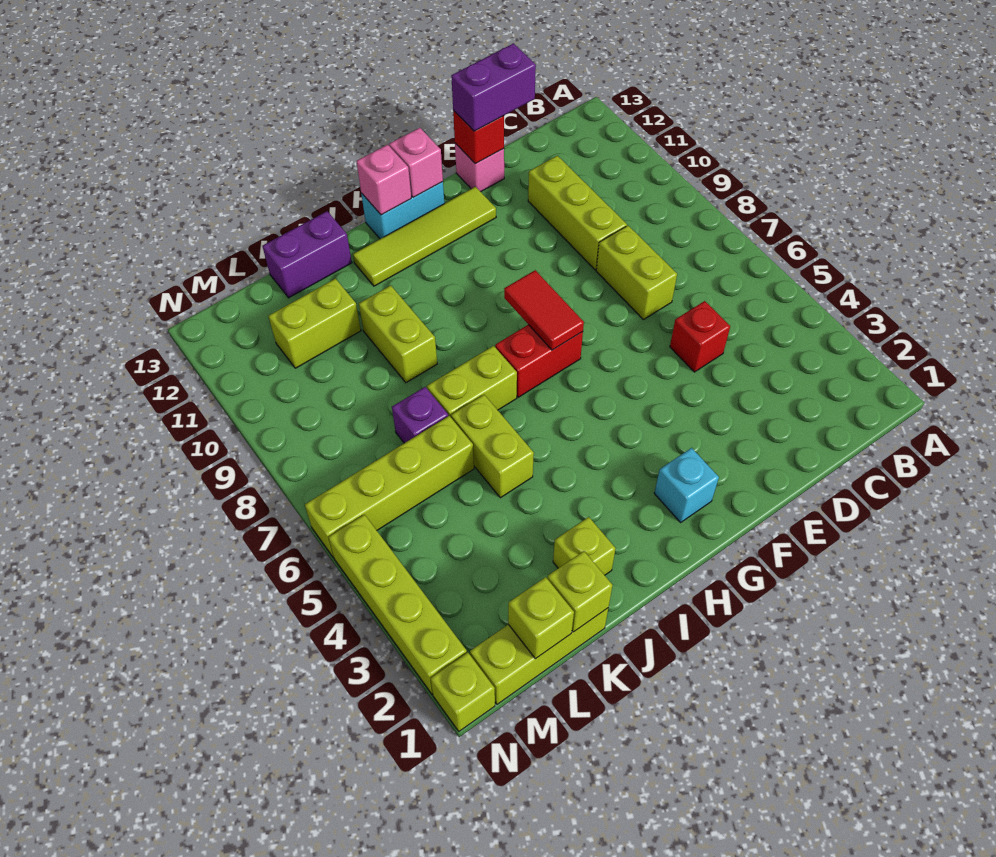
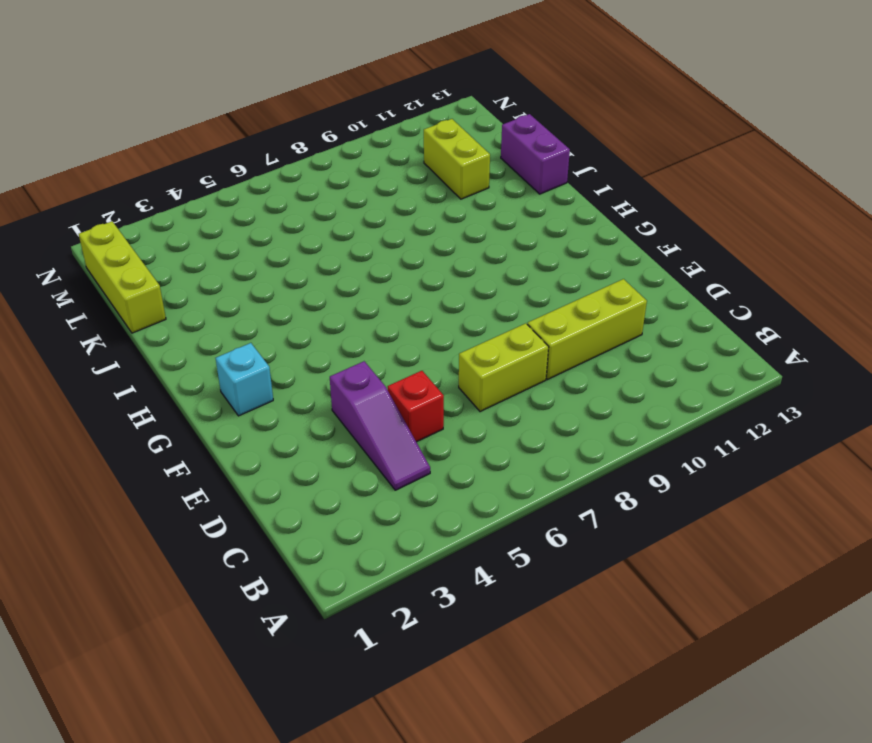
purple slope C4:E4 level 1 top E -> none
none -> pink brick E13 level 1
none -> lime tile F12:I12 level 1
none -> red brick G7:H7 level 1

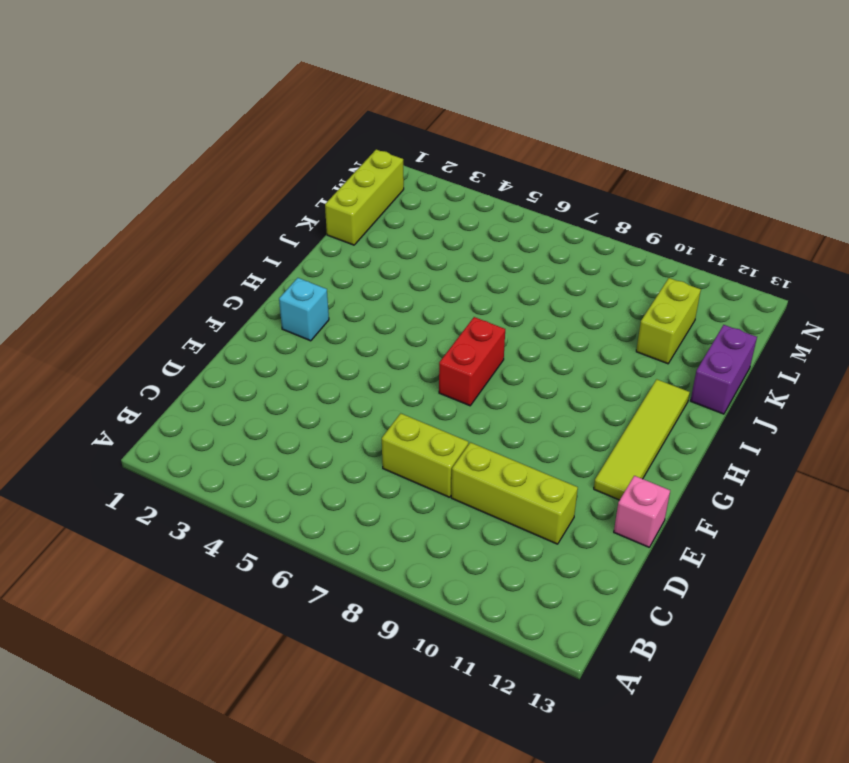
none -> red brick D5 level 1
none -> cyan brick G13:H13 level 1
none -> lime brick I7:J7 level 1

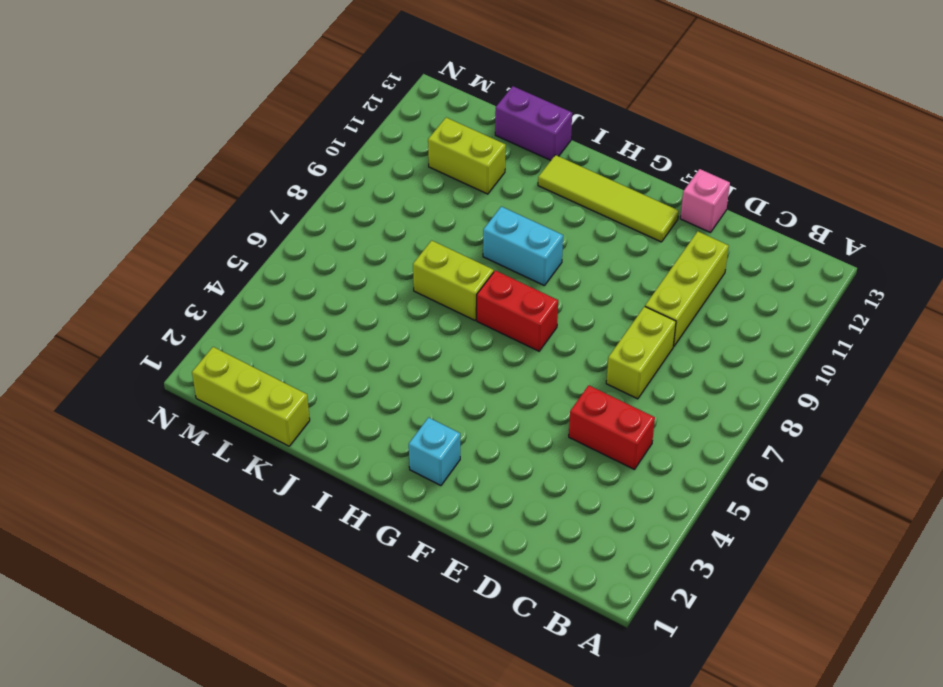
red brick C5:D5 level 1 -> red brick D5 level 1
cyan brick H9:I9 level 1 -> cyan brick G13:H13 level 1
none -> lime brick J2 level 1
none -> lime brick J5:J6 level 1
none -> lime brick J9:J10 level 1

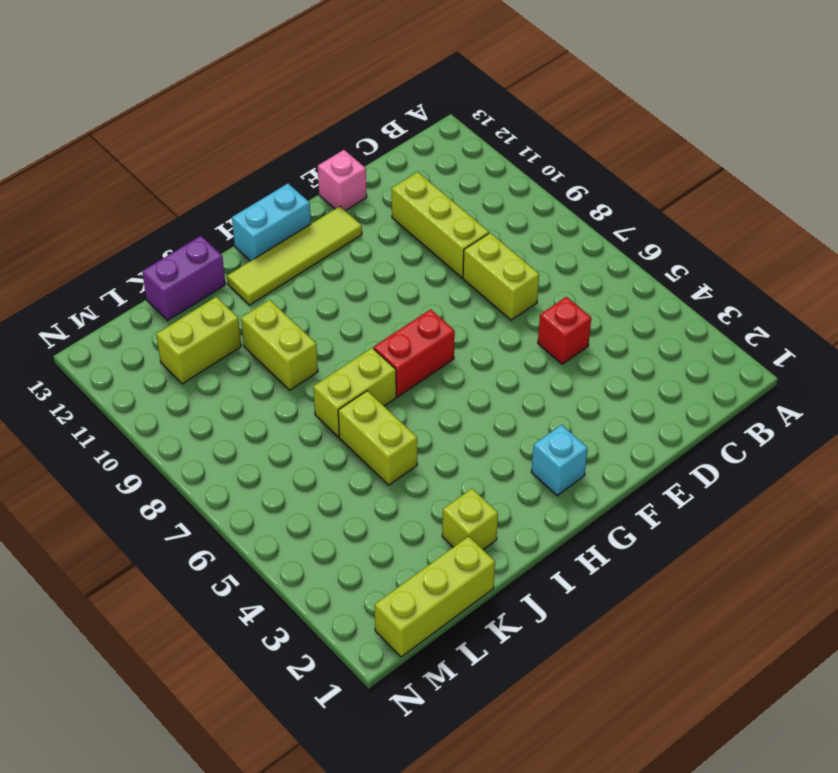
none -> lime brick K6:N6 level 1
none -> purple brick K7 level 1
none -> lime brick N1 level 1

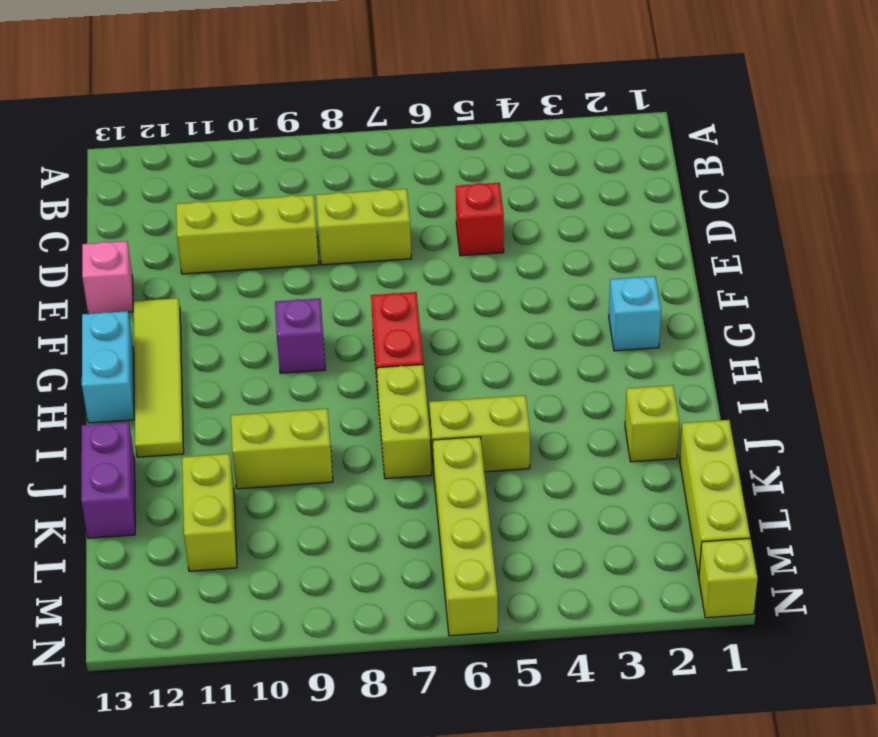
purple brick G9 level 1 -> purple brick K7 level 1
none -> lime brick N2:N5 level 1
none -> red brick E13 level 2
none -> red tile G7:G8 level 2

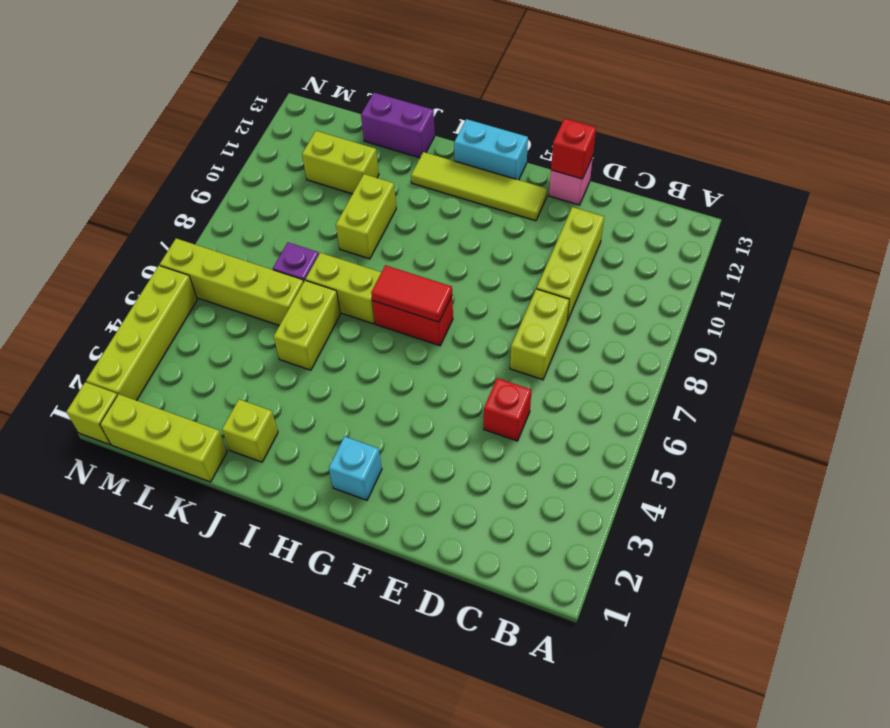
red tile G7:H7 level 2 -> red tile G7:G8 level 2
none -> pink brick G13 level 2
none -> pink brick H13 level 2
none -> lime brick K1 level 2

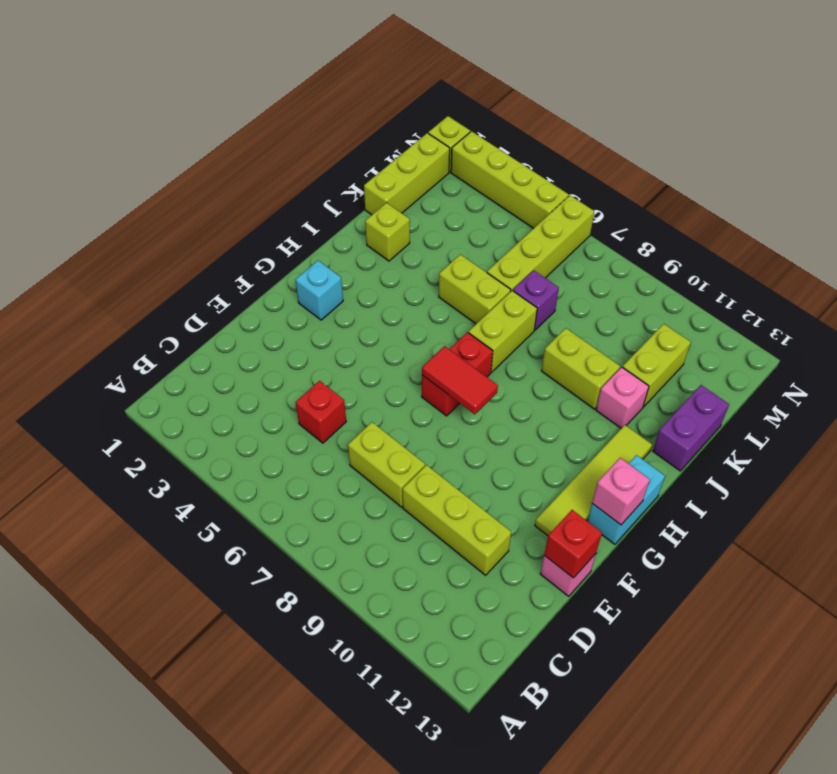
pink brick J11 level 1 -> pink brick H13 level 2
none -> lime brick K1 level 2
none -> lime brick L1 level 2
none -> purple brick D13:E13 level 3

